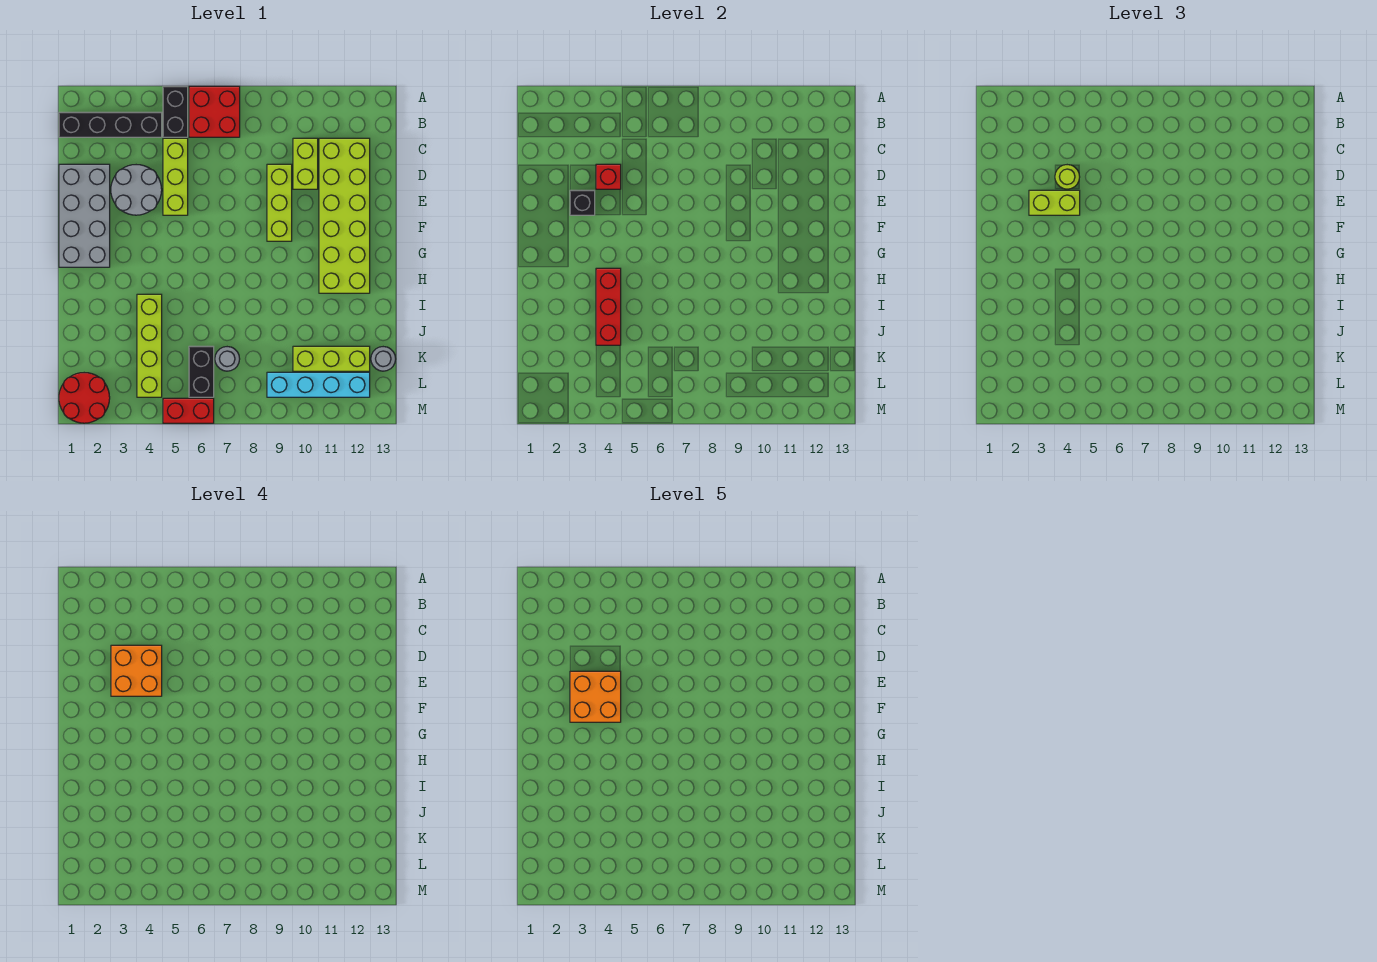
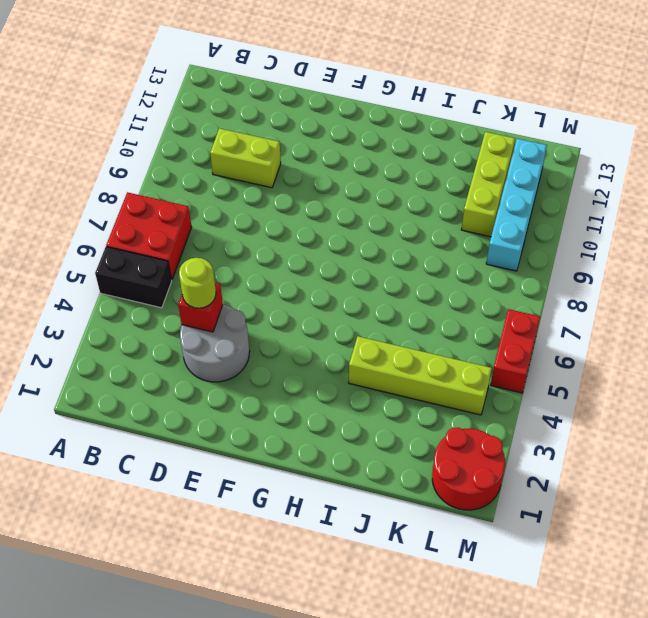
none -> black brick B1:B4 level 1
none -> lime brick C5:E5 level 1
none -> lime brick C11:H12 level 1

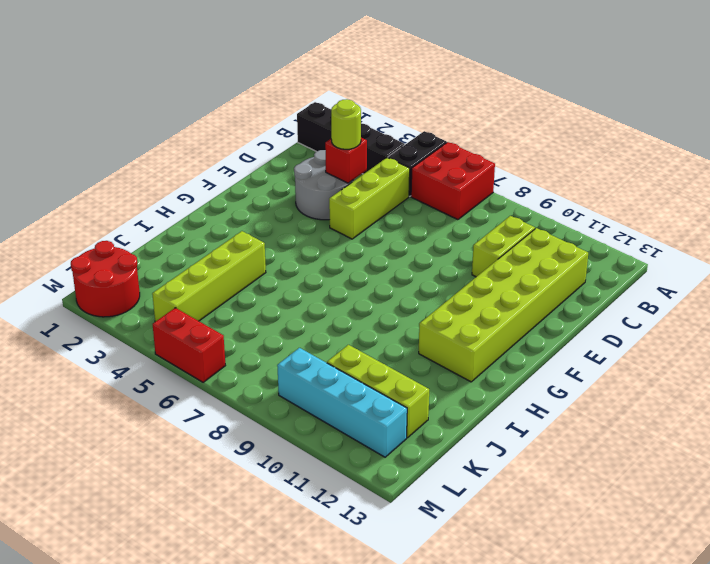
none -> grey brick D1:G2 level 1
none -> lime brick D9:F9 level 1
none -> black brick K6:L6 level 1

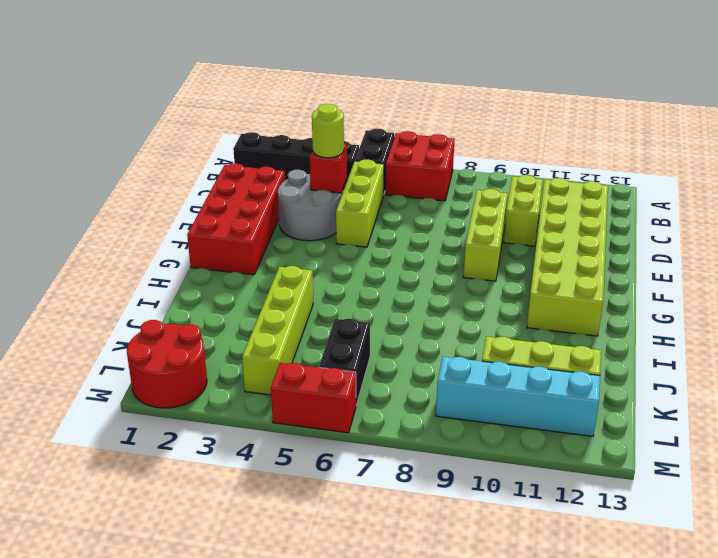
red brick D1:G2 level 1 -> grey brick D1:G2 level 1
none -> grey round brick K7 level 1
none -> grey round brick K13 level 1
none -> black brick E3 level 2

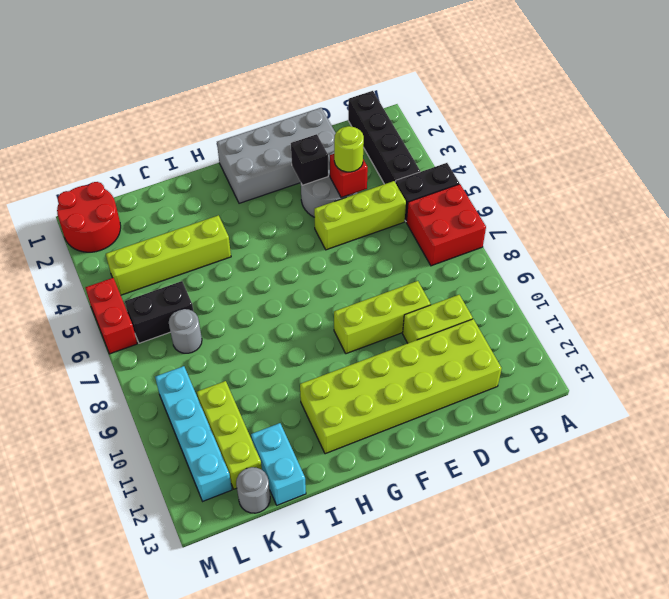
cyan brick J12:J13 level 1 -> none
none -> red brick H4:J4 level 2
none -> lime brick E3:E4 level 3
none -> orange brick D3:E4 level 4

